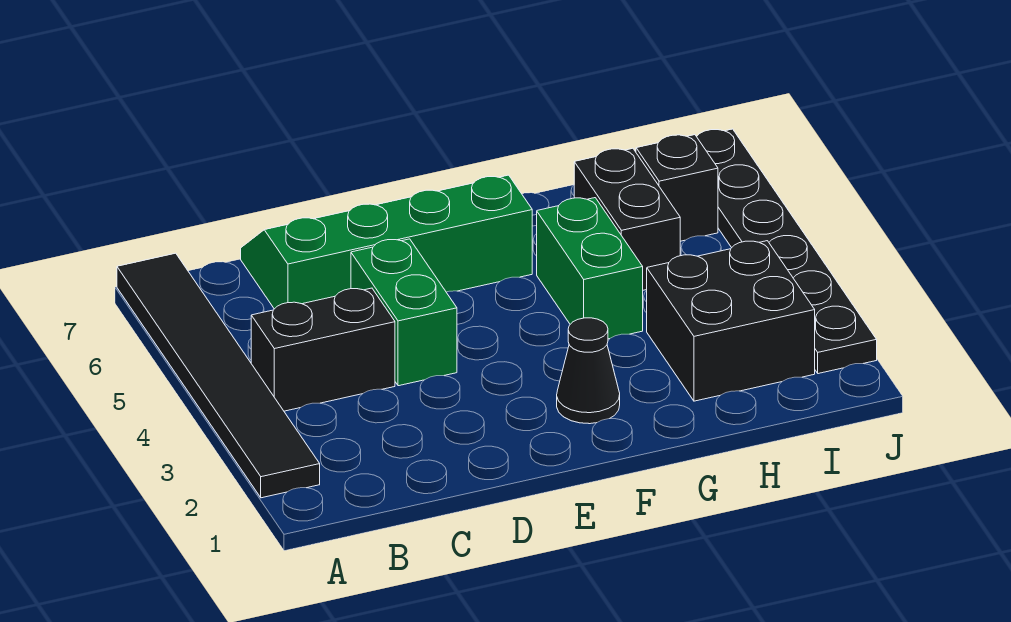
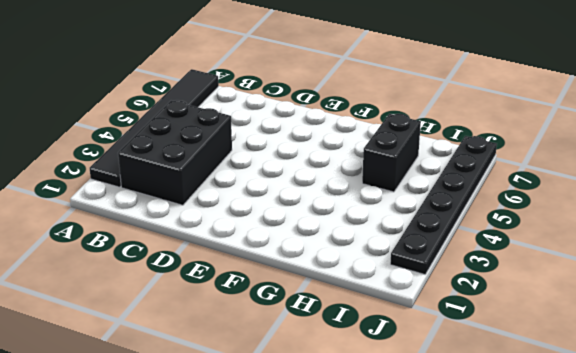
black brick B2:C4 level 1 -> black brick B4:C4 level 1
none -> green slope C6:F7 level 1 top 6
none -> green brick D4:D5 level 1

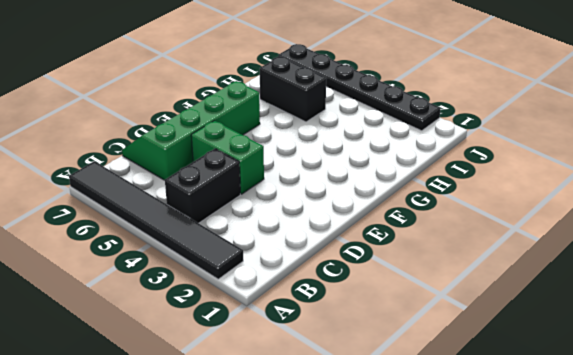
none -> black cone F2 level 1
none -> green brick G4:G5 level 1

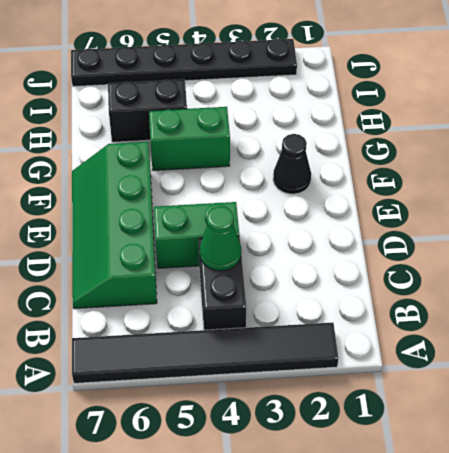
green cone C4 level 2 -> none
none -> black brick H2:I3 level 1
none -> black brick I6 level 1

